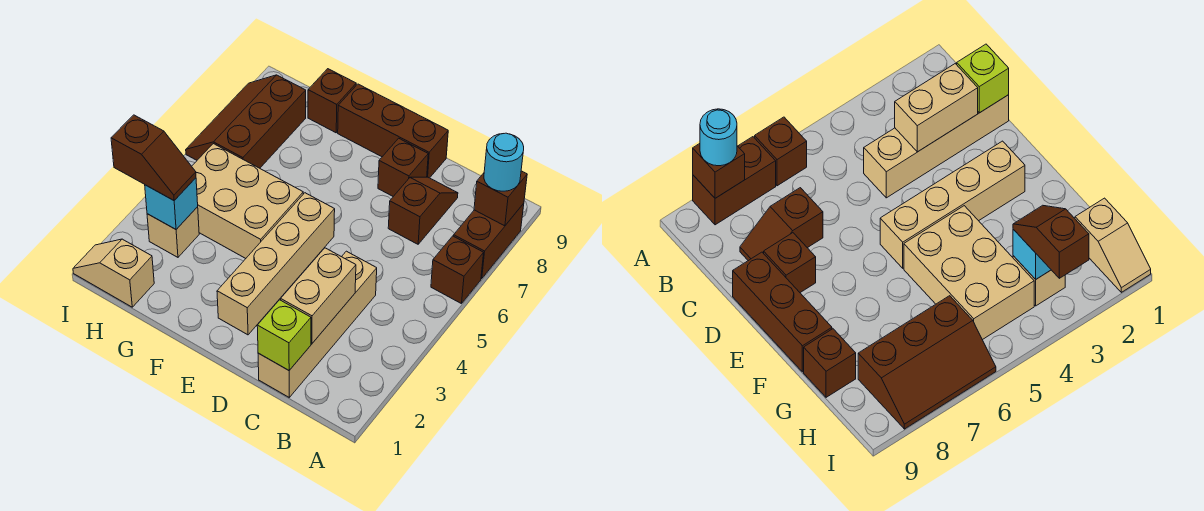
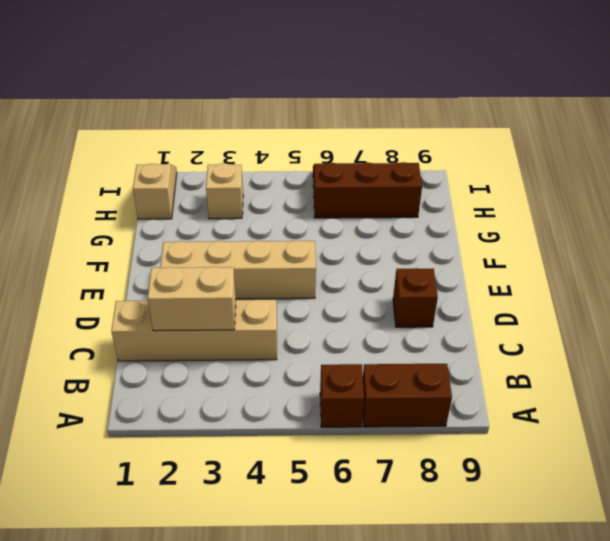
none -> brown slope C7:C8 level 1 top 7
none -> brown brick D9:F9 level 1
none -> tan brick F4:H5 level 1

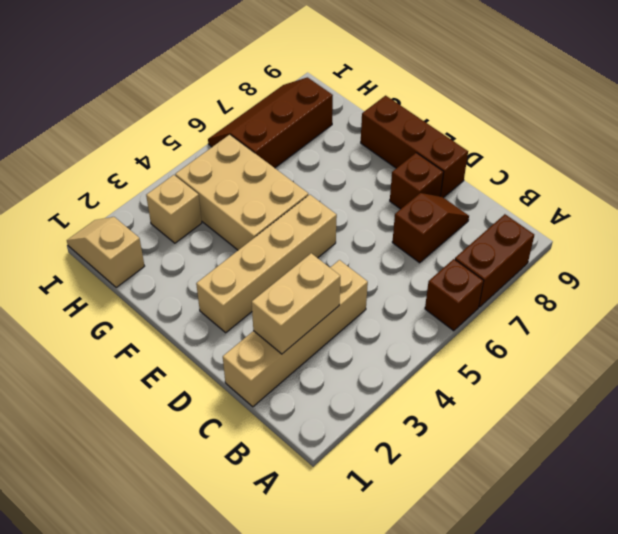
none -> brown brick G9 level 1
none -> brown brick A8 level 2
none -> lime brick C1 level 2

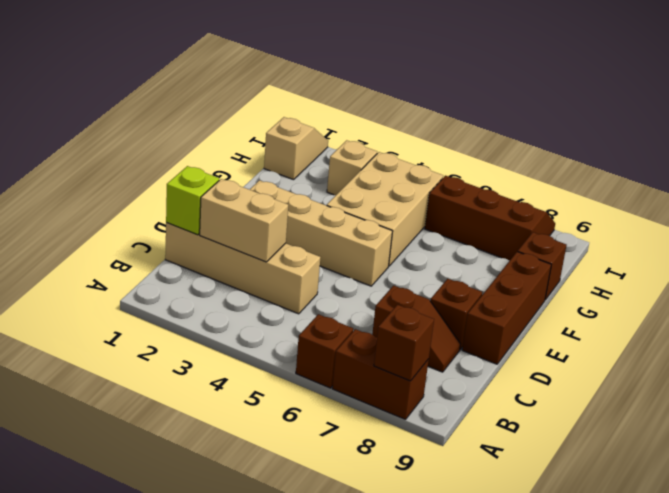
none -> cyan brick H3 level 2
none -> cyan round brick A8 level 3
none -> brown slope H3:I3 level 3 top I

